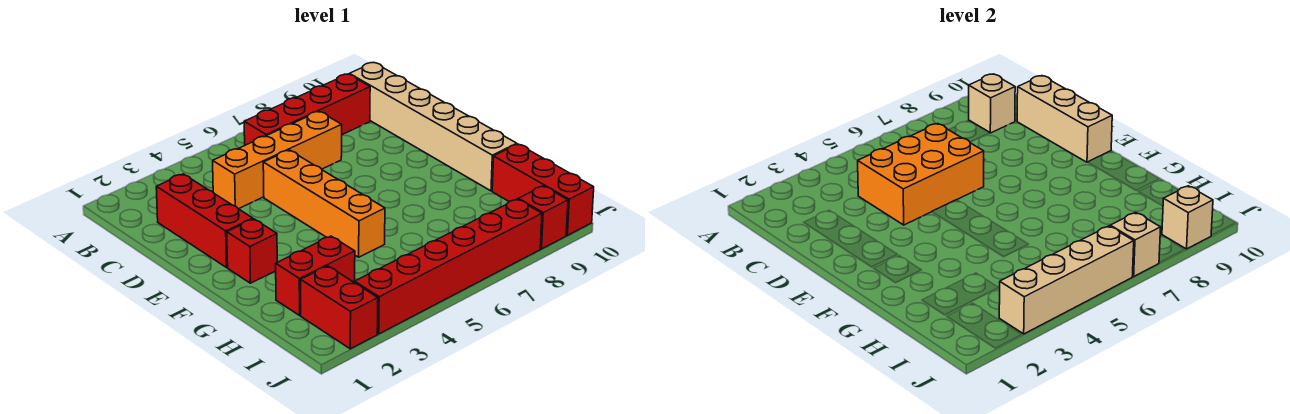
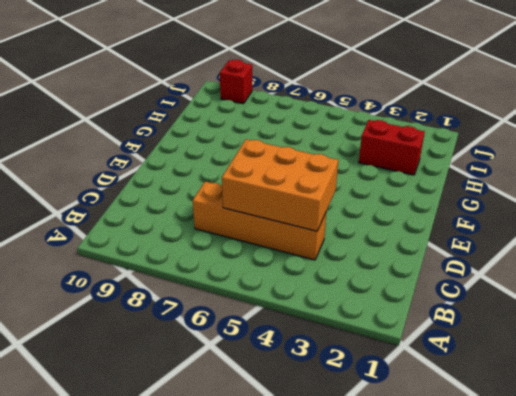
none -> red brick B6:B9 level 1
none -> tan brick B10:G10 level 1
none -> red brick C2:E2 level 1

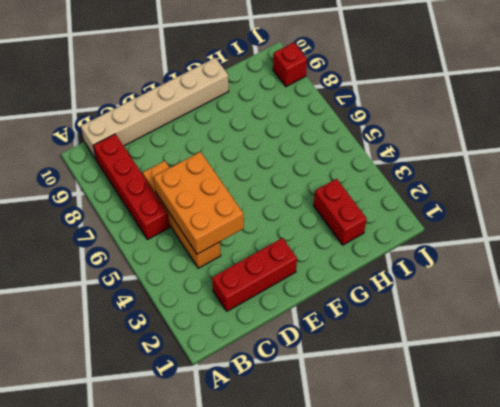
none -> orange brick D5:G5 level 1
none -> red brick F2 level 1
none -> red brick H10:J10 level 1

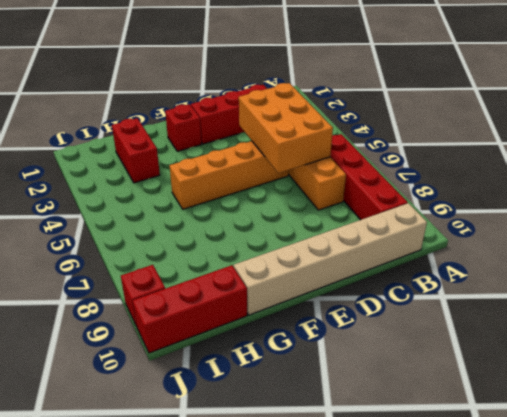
none -> red brick I2:J2 level 1
none -> red brick J3:J8 level 1
none -> tan brick B9 level 2

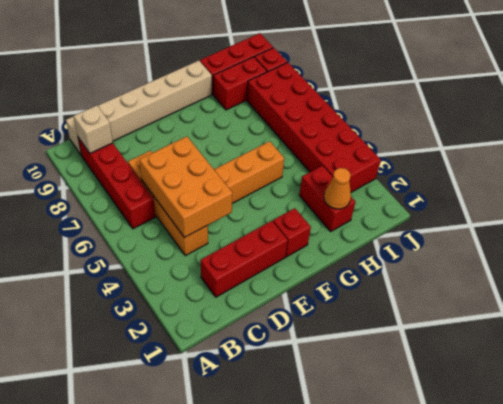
orange cone H2 level 2 -> none
red brick H9:I9 level 1 -> red brick I2:J2 level 1
red brick I3:J8 level 1 -> red brick J3:J8 level 1
none -> tan brick C10:E10 level 2
none -> tan brick J3:J6 level 2
none -> tan brick J7 level 2

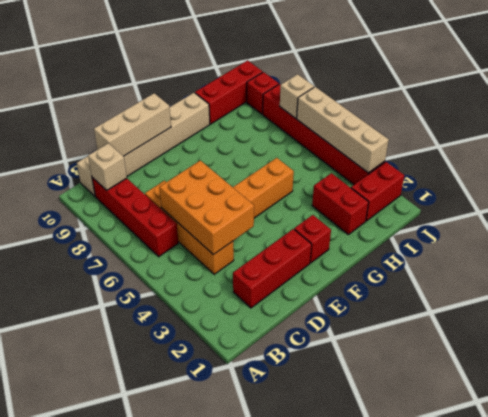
none -> tan brick J9 level 2

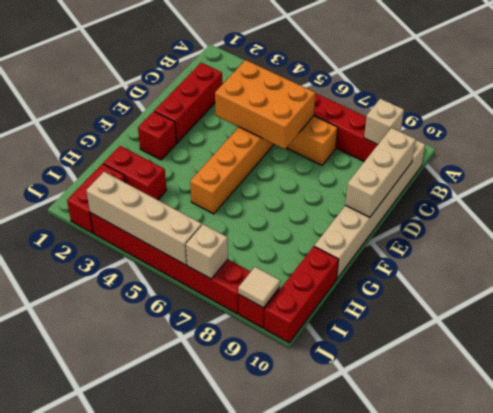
tan tile J9 level 2 -> tan brick J9 level 2

